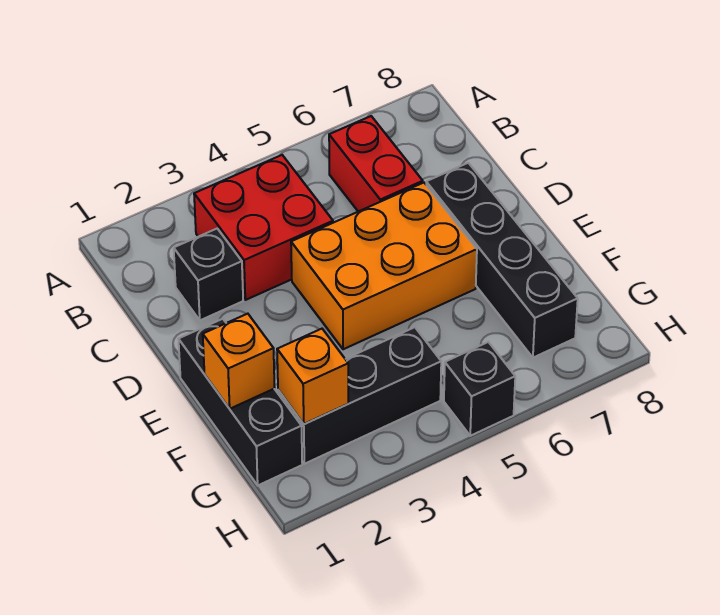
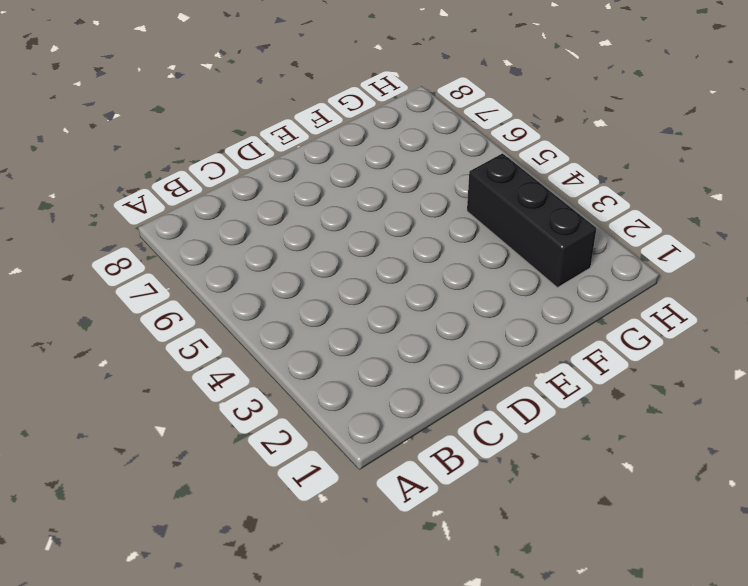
none -> red brick B3:C4 level 1
none -> red brick B6:C6 level 1

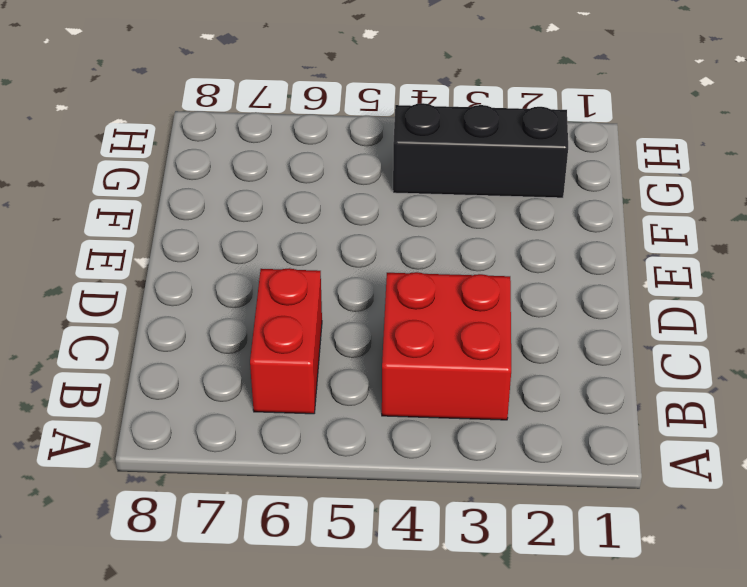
none -> black brick C2 level 1
none -> orange brick D4:E6 level 1

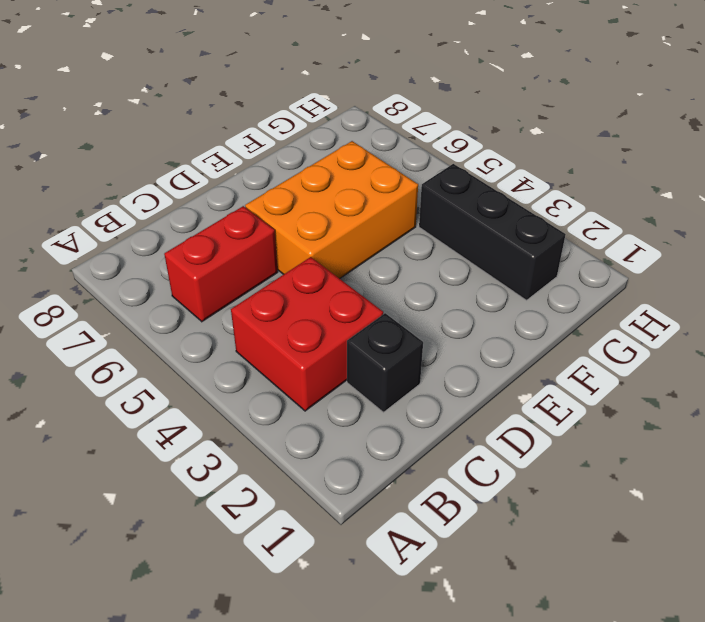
orange brick D5:F6 level 1 -> orange brick D4:E6 level 1
none -> black brick D7:G7 level 1
none -> black brick E1:G1 level 1

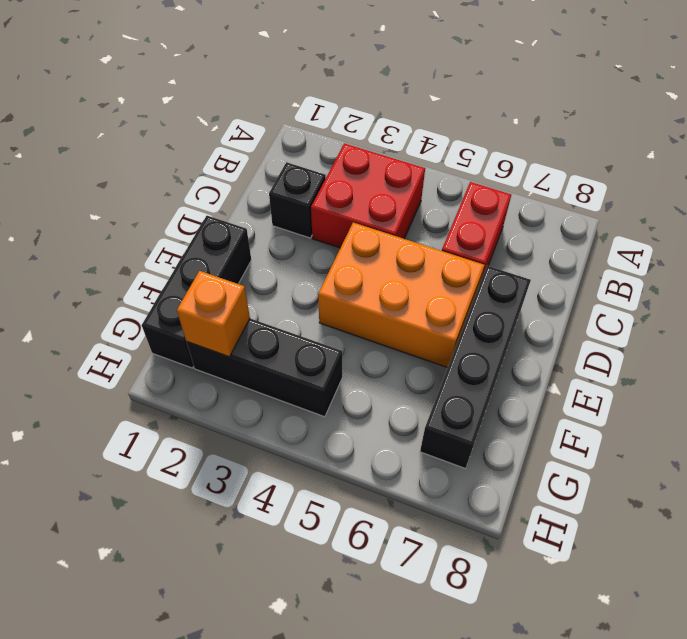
none -> black brick H5 level 1
none -> orange brick F1 level 2

